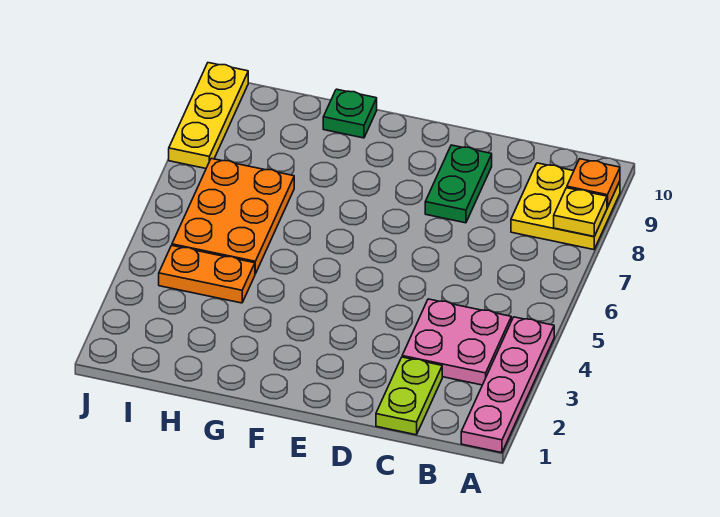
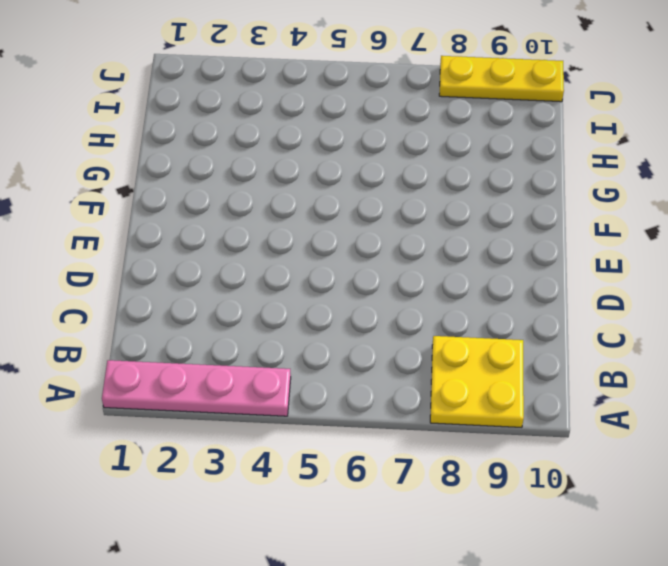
none -> pink plate B3:C4 level 1
none -> lime plate C1:C2 level 1

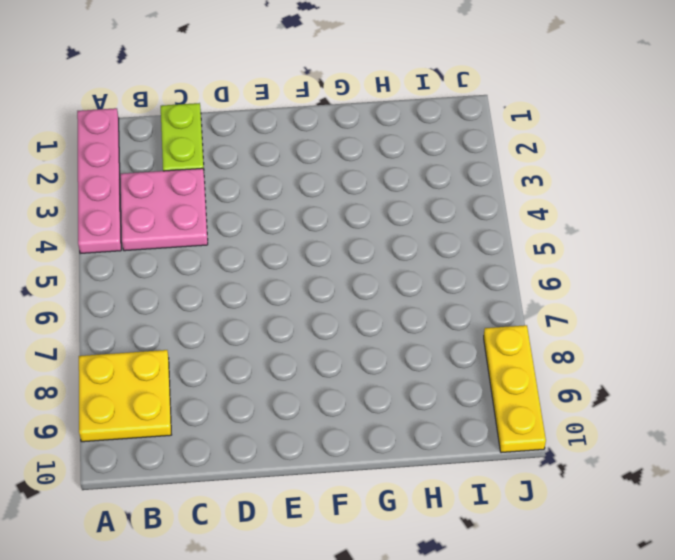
none -> green plate D8:D9 level 1
none -> green plate G10 level 1

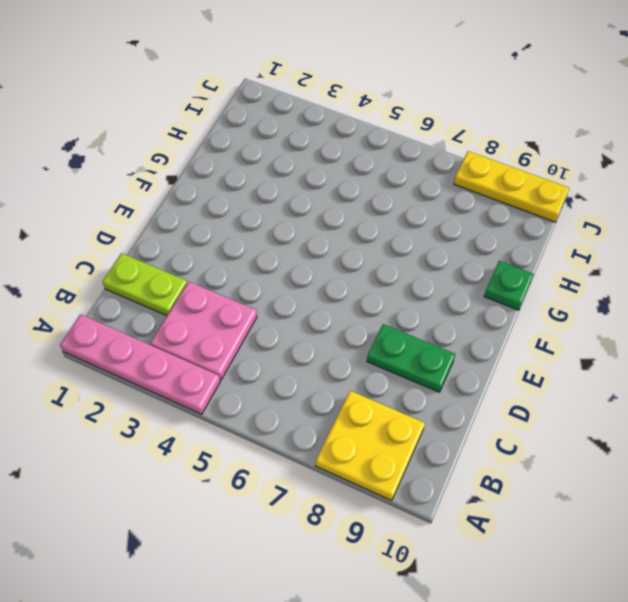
none -> orange plate H4:I4 level 1
none -> orange plate H5:I7 level 1

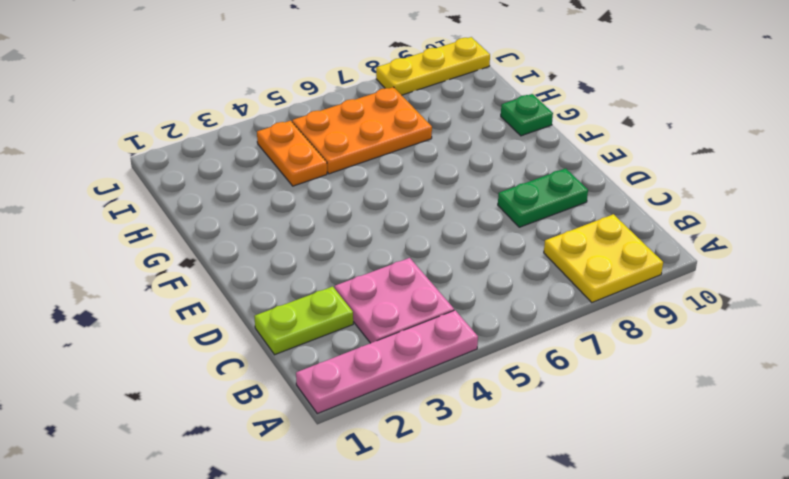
none -> yellow plate A8 level 2
none -> orange plate A9 level 2

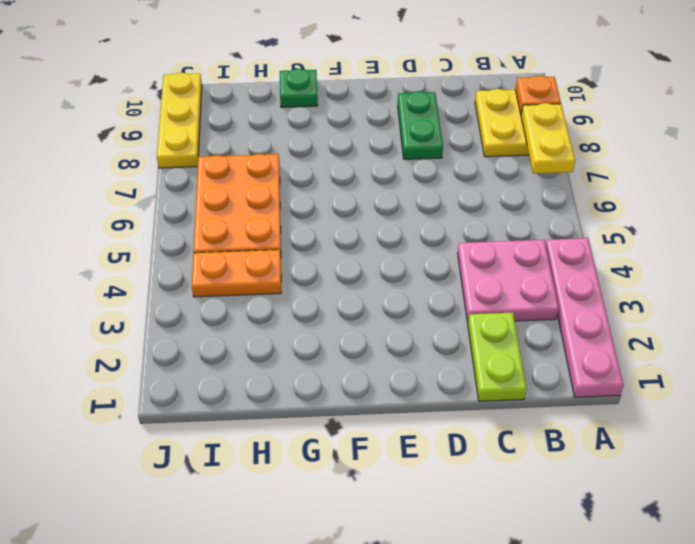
yellow plate A7:A8 level 2 -> yellow plate A8 level 2

